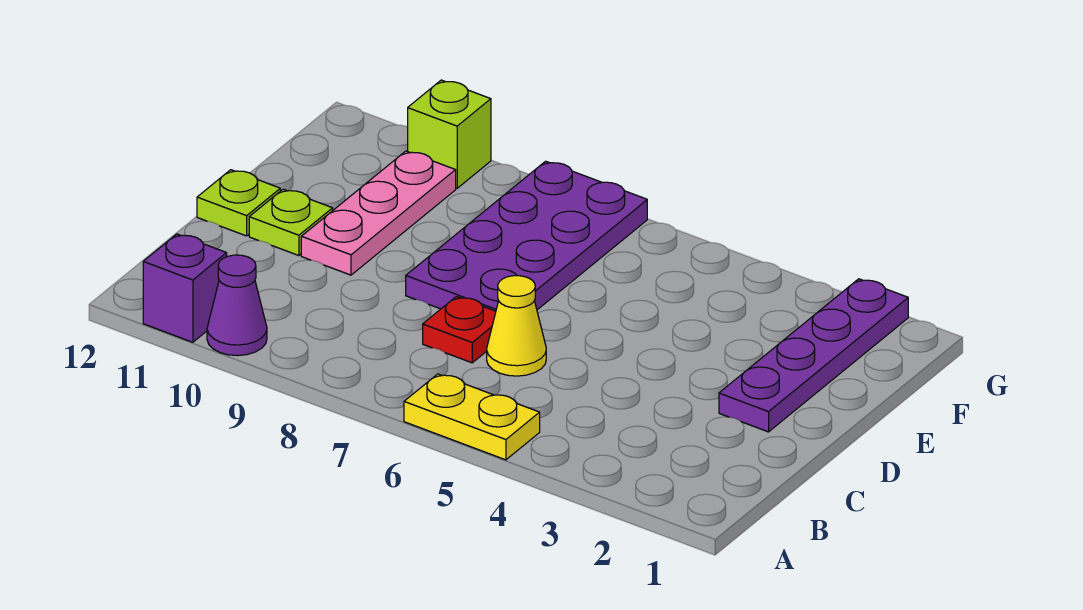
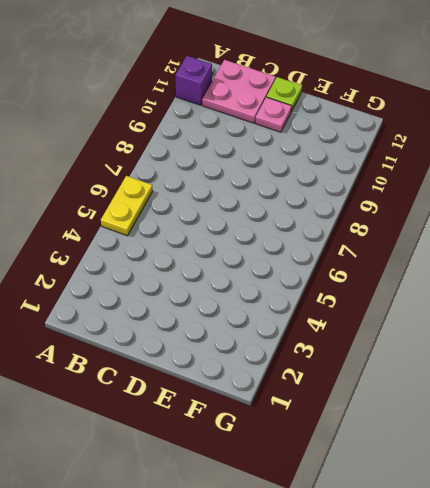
pink plate B11:C12 level 1 -> none
pink plate D11 level 1 -> lime plate D11 level 1
none -> purple cone A10 level 1
none -> yellow cone C6 level 1

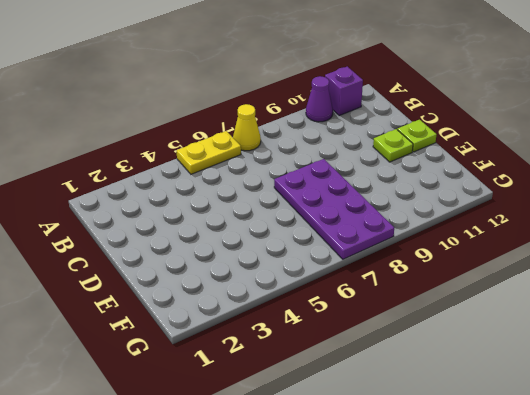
yellow cone A7 level 1 -> yellow cone C6 level 1
none -> red plate C7 level 1
none -> purple plate D2:G2 level 1

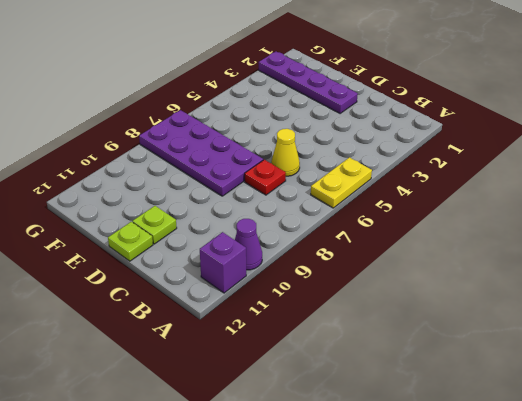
none -> pink plate D10:F10 level 1
none -> lime brick G10 level 1

